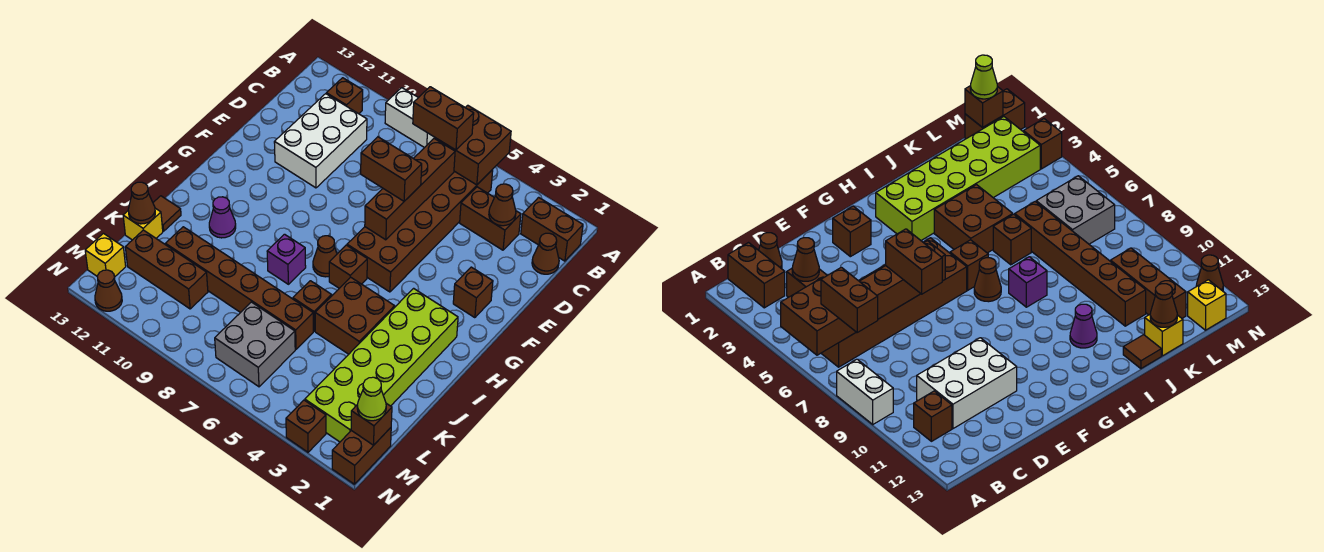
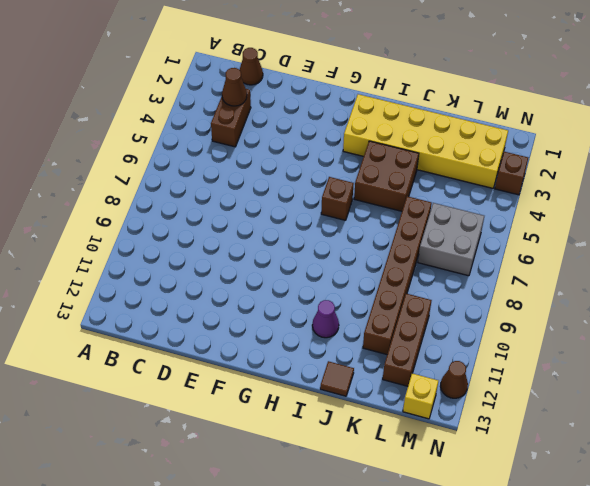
yellow brick H2:M3 level 1 -> lime brick H2:M3 level 1
none -> white brick A8:A9 level 1
none -> brown brick B1:B2 level 1
none -> brown brick B5:G6 level 1
none -> brown brick B11 level 1

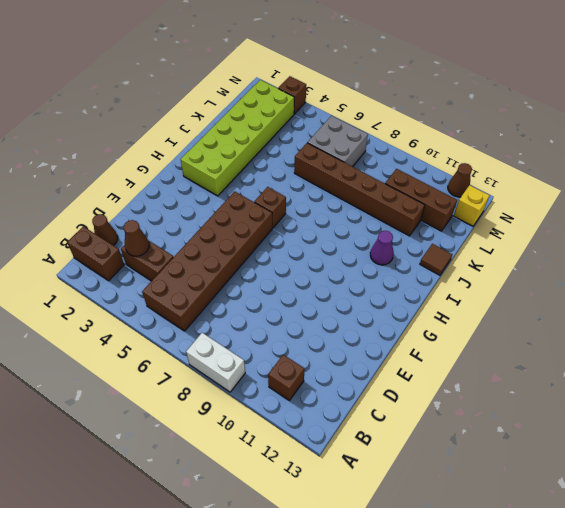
none -> white brick C10:E11 level 1
none -> brown brick F2 level 1
none -> brown cone H7 level 1
none -> brown brick I4:J5 level 1

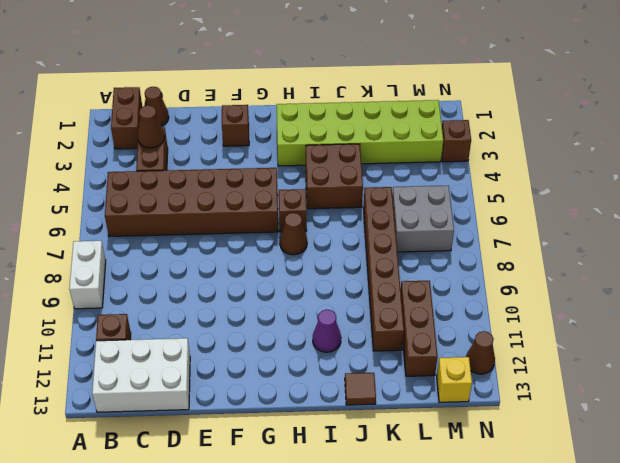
white brick B12:D13 level 1 -> white brick C10:E11 level 1
none -> purple brick I8 level 1
none -> brown brick J6 level 1
none -> yellow brick K13 level 1
none -> brown brick M1:N1 level 1

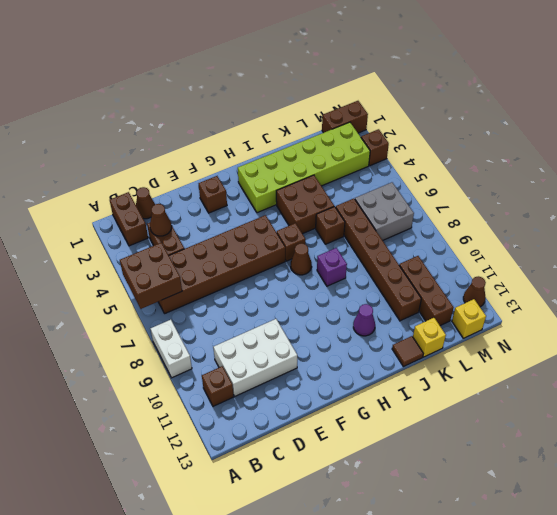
none -> brown brick C6:F6 level 2
none -> brown cone K13 level 2
none -> brown brick M1 level 2
none -> brown brick B6:B7 level 3

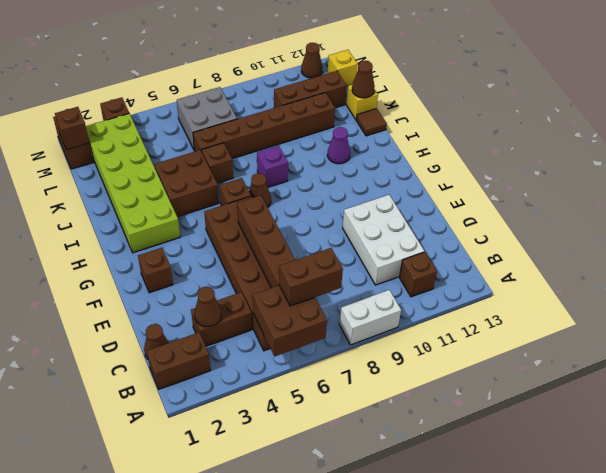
none -> brown brick E6:E7 level 3
none -> lime cone M1 level 3

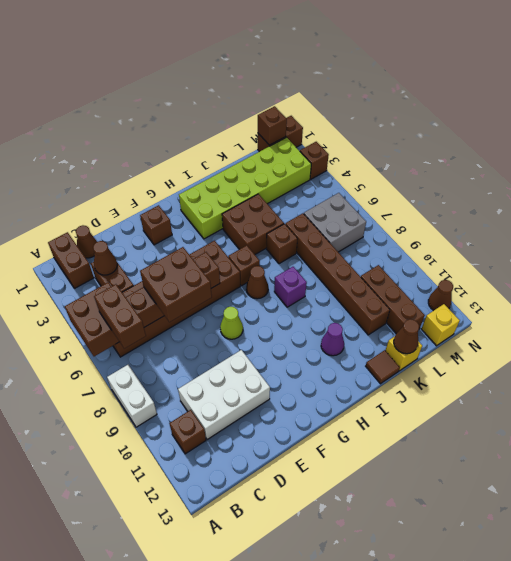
brown brick D6:E7 level 3 -> brown brick E6:E7 level 3
lime cone F8 level 1 -> lime cone M1 level 3

